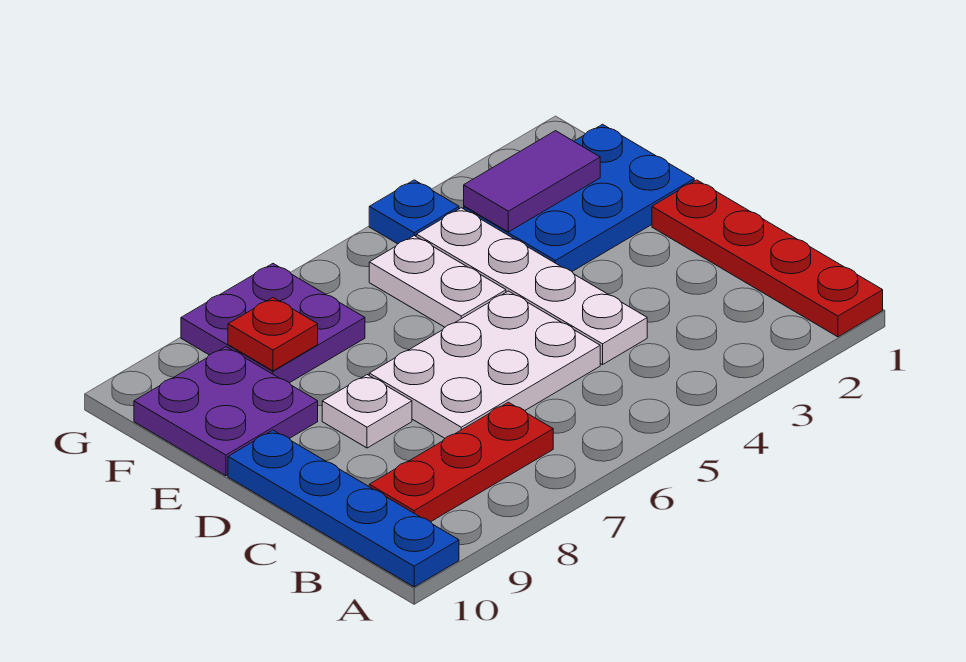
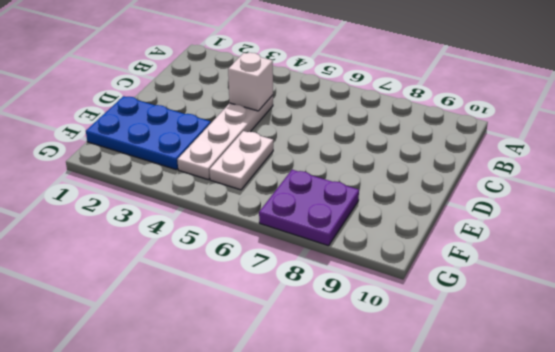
white brick C4 level 2 -> none
none -> red plate A1:D1 level 1
none -> blue plate A10:D10 level 1
none -> red plate B7:B9 level 1

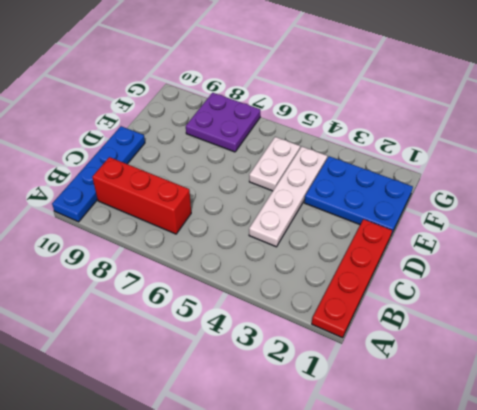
red brick B7:B9 level 1 -> red plate B7:B9 level 1
none -> white plate C5:D7 level 1
none -> white plate D8 level 1
none -> purple plate E9:F10 level 1

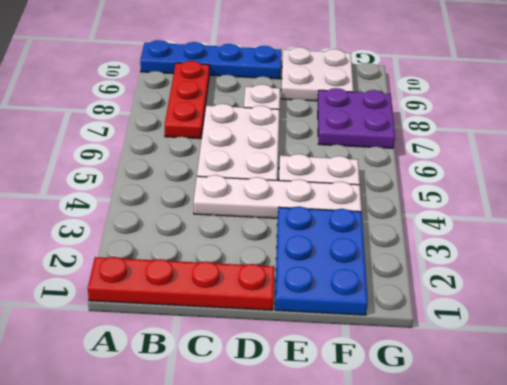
white plate E9:F10 level 1 -> purple plate E9:F10 level 1
none -> blue plate G4 level 1
none -> purple tile F2:F3 level 2
none -> red plate F8 level 2

